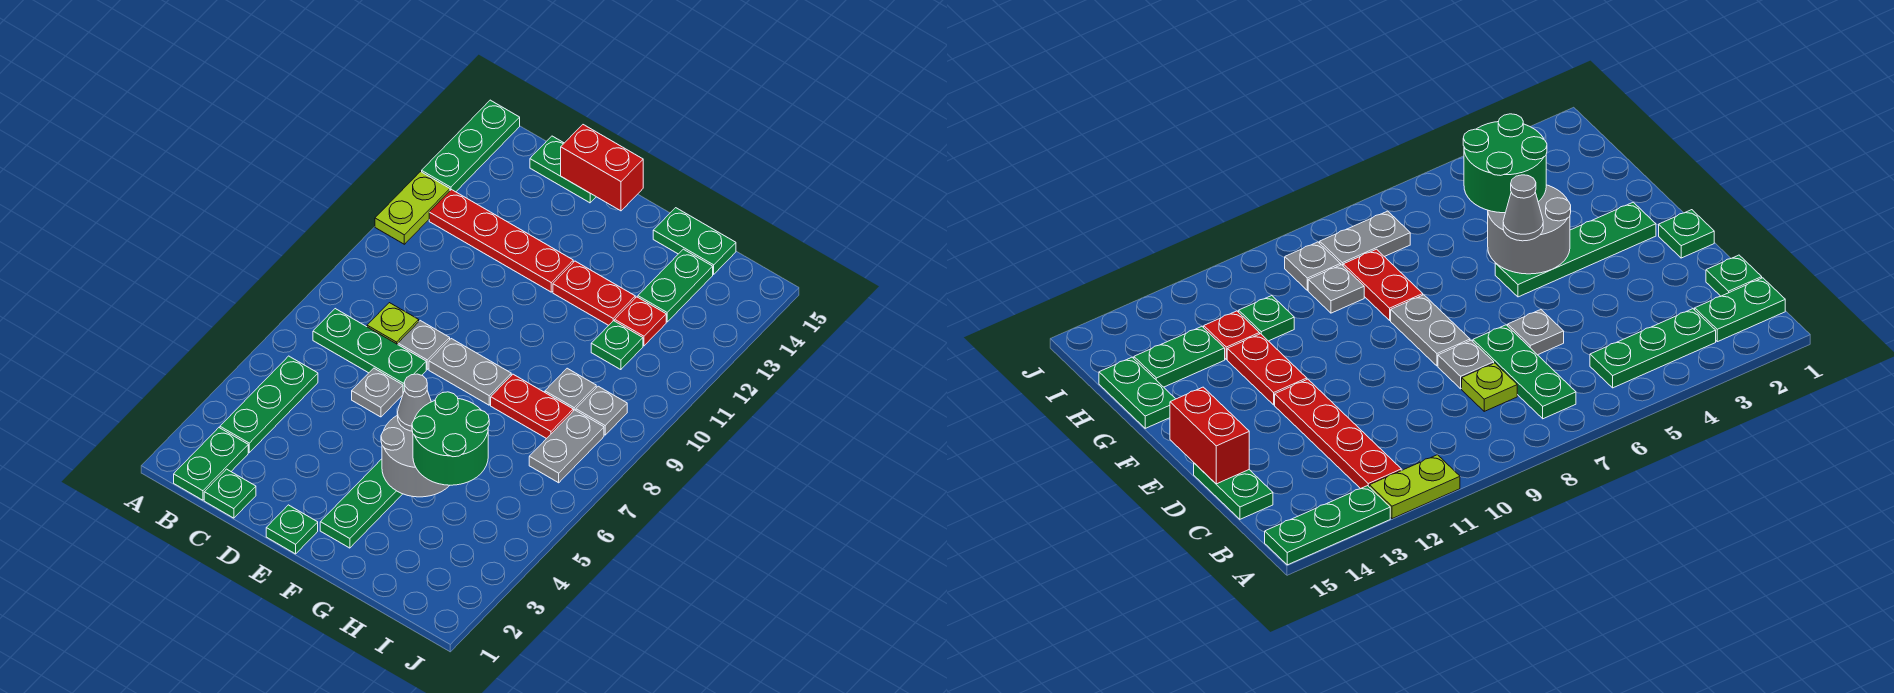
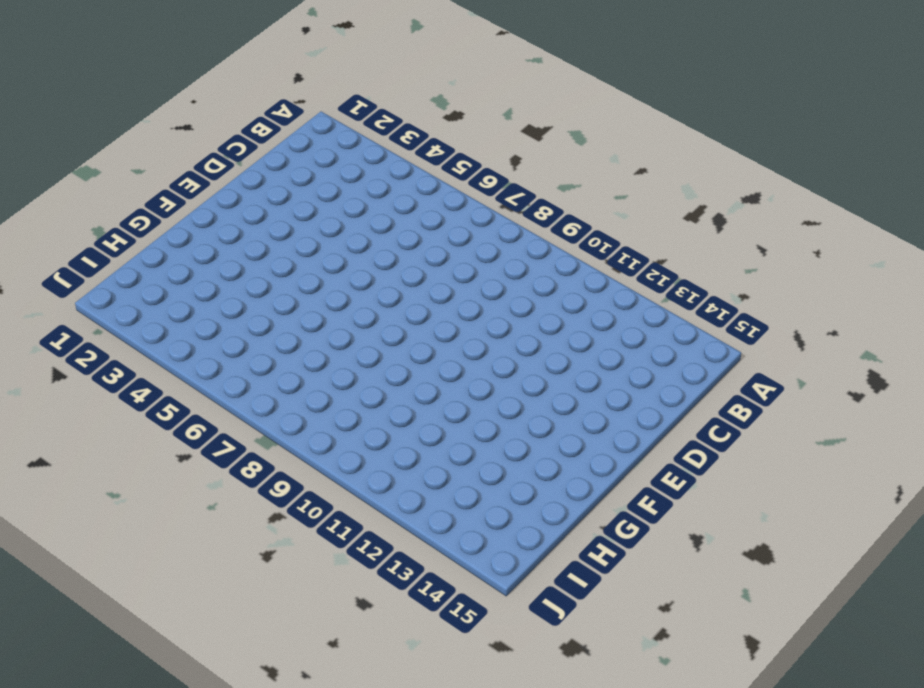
none -> lime plate A11:A12 level 1
none -> green plate A13:A15 level 1
none -> green plate B1:B2 level 1

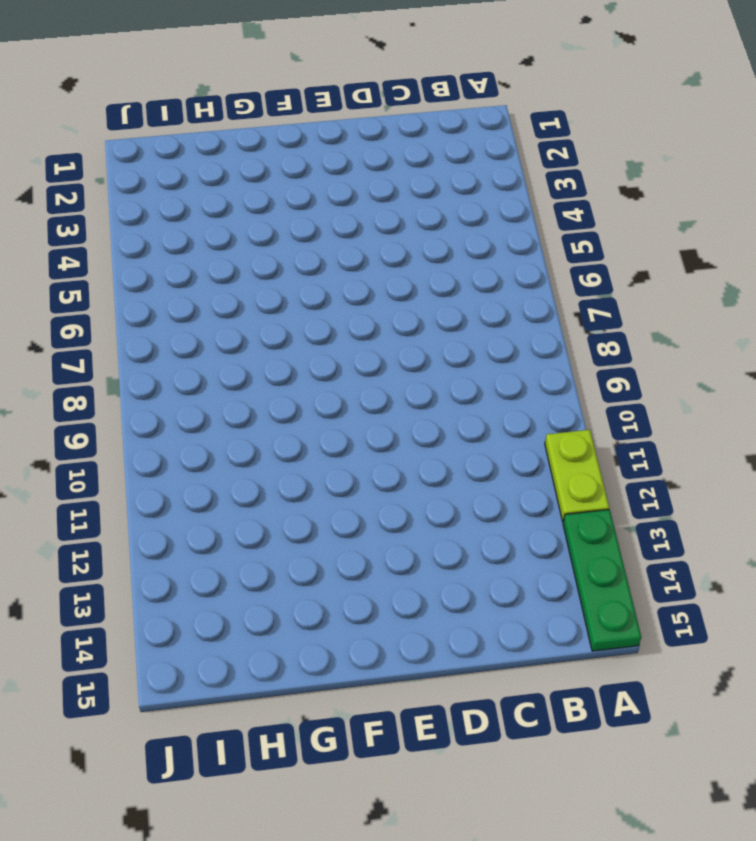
none -> green plate B1:B2 level 1
none -> green plate B3:B5 level 1
none -> green plate B7:D7 level 1

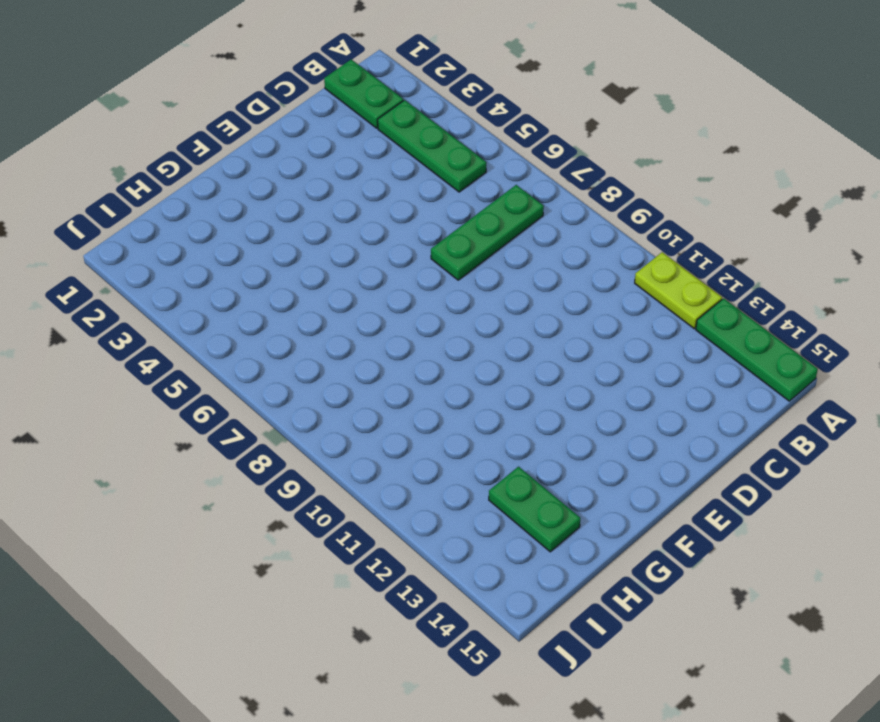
none -> red plate B12:E12 level 1
none -> green plate C1 level 1
none -> lime plate C8 level 1

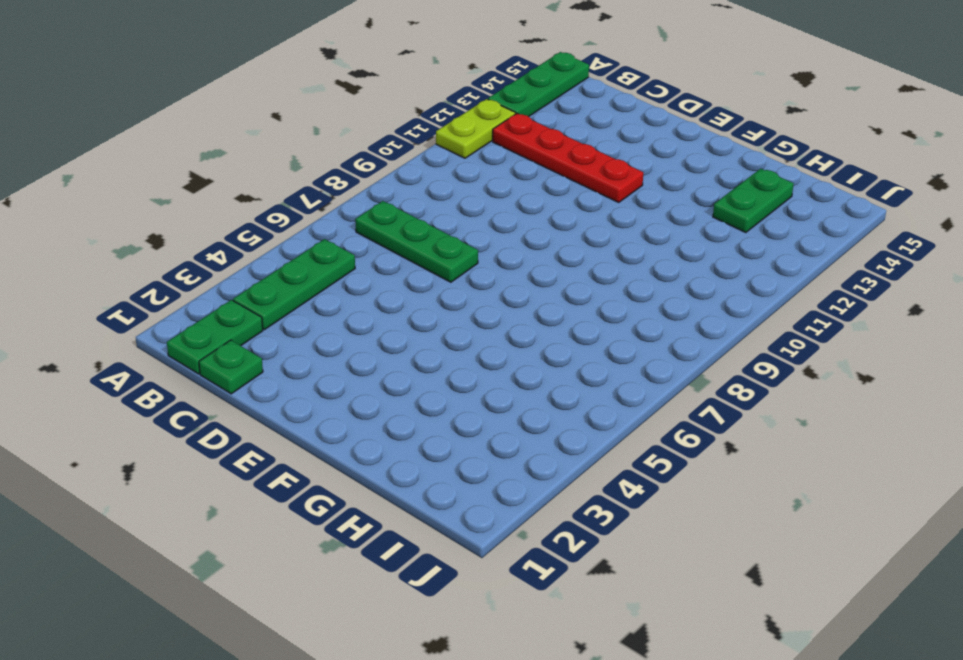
none -> lime plate C8 level 1
none -> green plate C15:D15 level 1
none -> grey plate D6 level 1

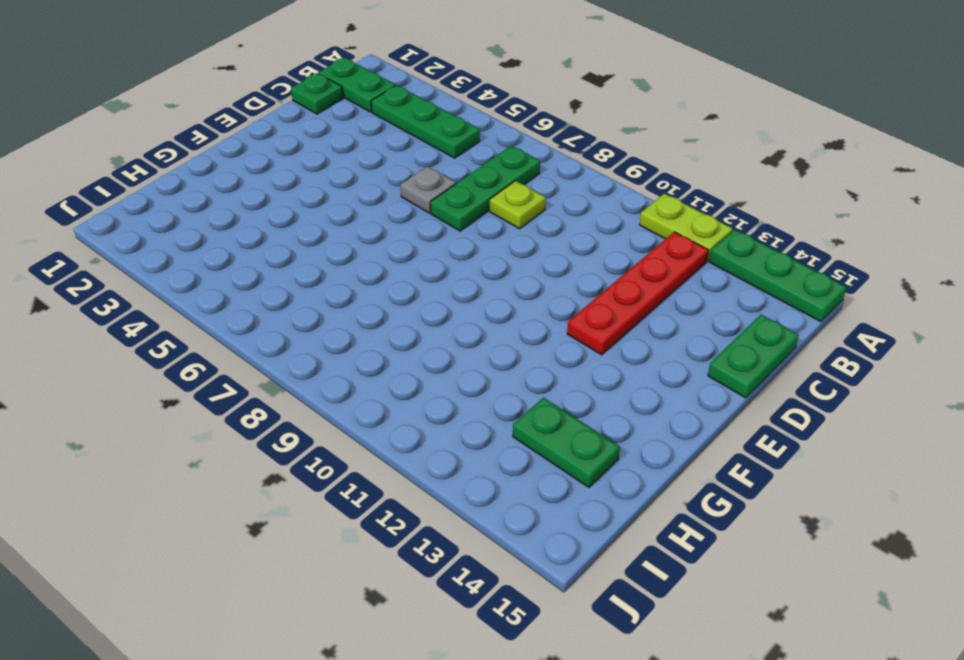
none -> grey plate D8 level 1
none -> green plate E1 level 1
none -> grey plate E8:F8 level 1

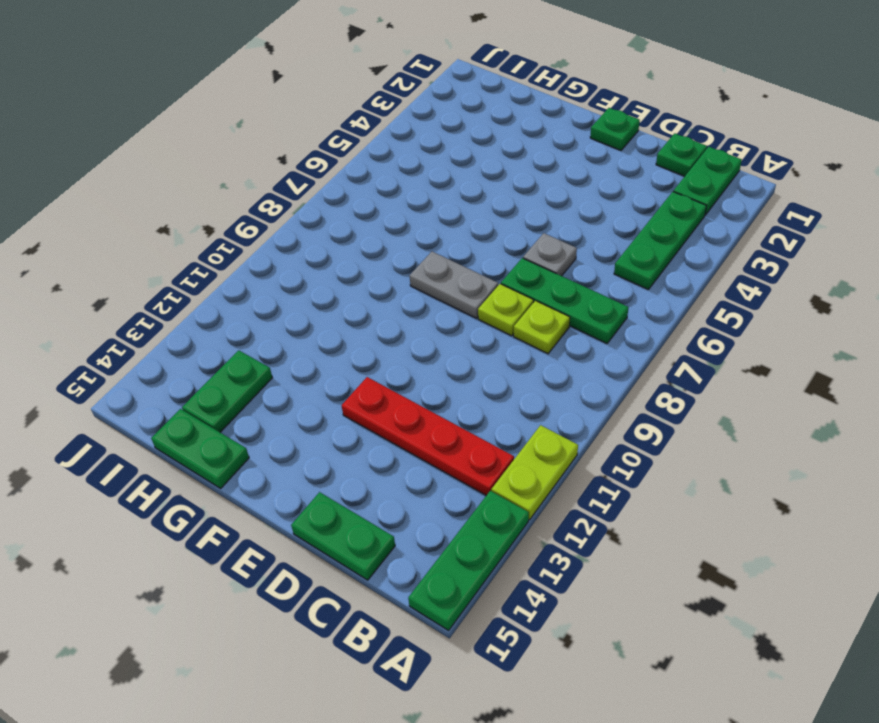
lime plate D8 level 1 -> grey plate D8 level 1
none -> green plate F2:F5 level 1
none -> red plate F12:G12 level 1
none -> red plate G8:H8 level 1

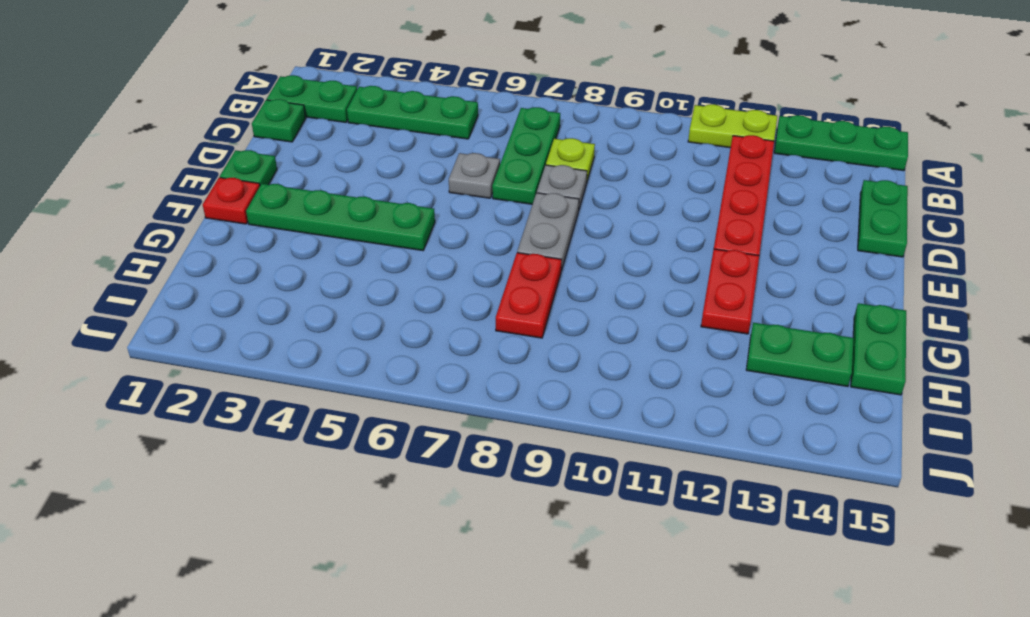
red plate F1 level 1 -> red plate H12 level 1
none -> grey plate H9 level 1
none -> green plate H11 level 1
none -> grey plate I7:I8 level 1

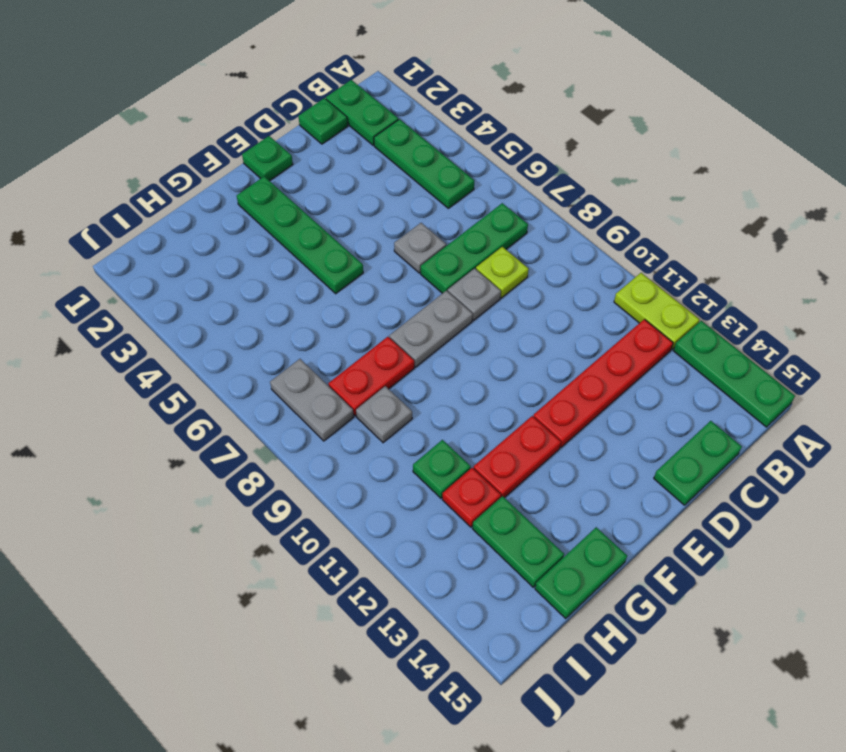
none -> grey plate I9 level 1
none -> red brick D15:E15 level 2
none -> grey round brick F4:G5 level 2

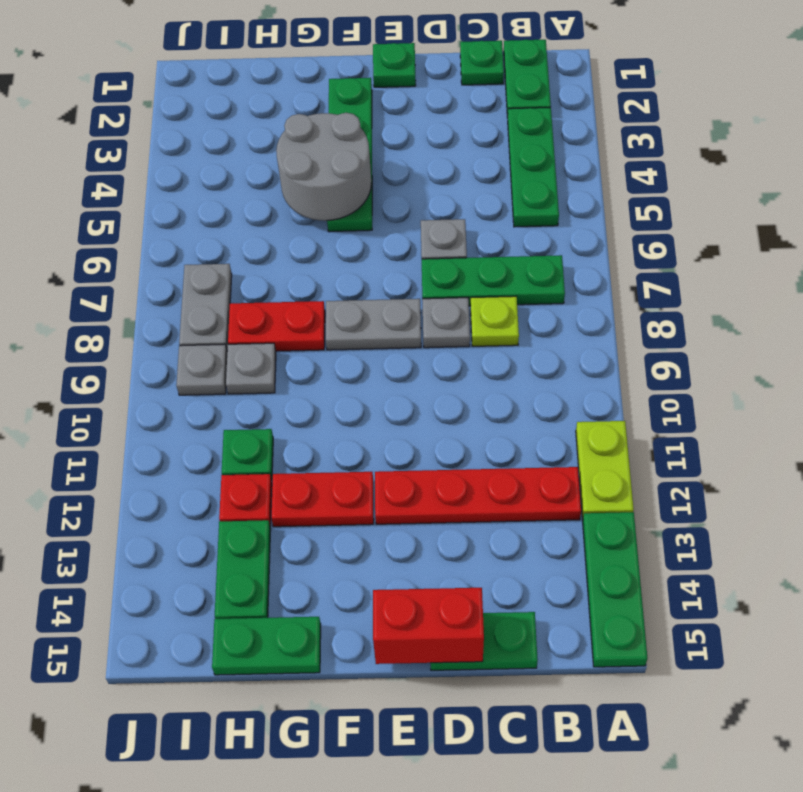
none -> grey cone F5 level 3
none -> green round brick G4:H5 level 3

